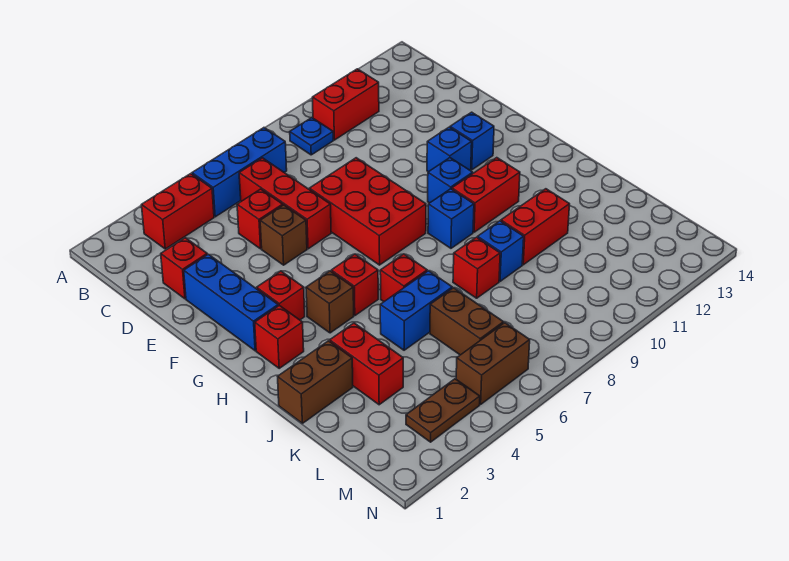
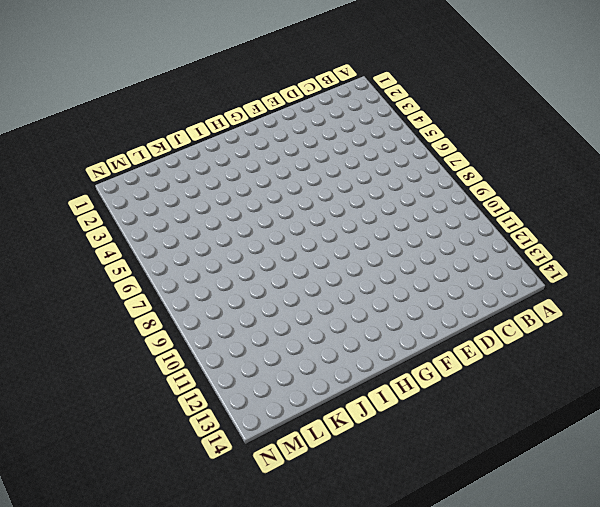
none -> red brick B3:B4 level 1
none -> blue brick B5:B7 level 1
none -> blue plate B9 level 1

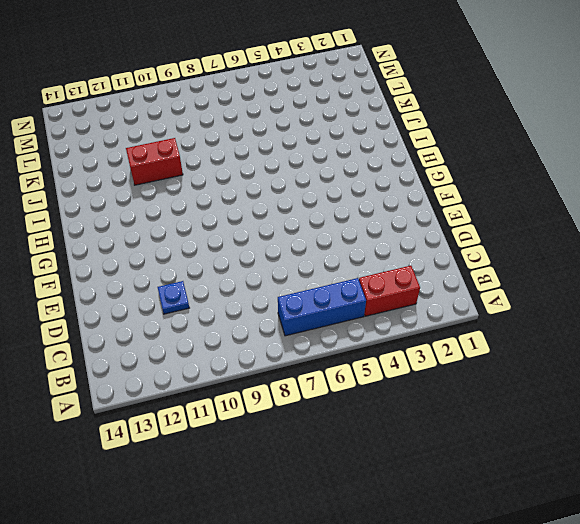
blue plate D11 level 1 -> blue plate B9 level 1
none -> red brick B10:B11 level 1
none -> red brick C6:E6 level 1
none -> red brick D2 level 1

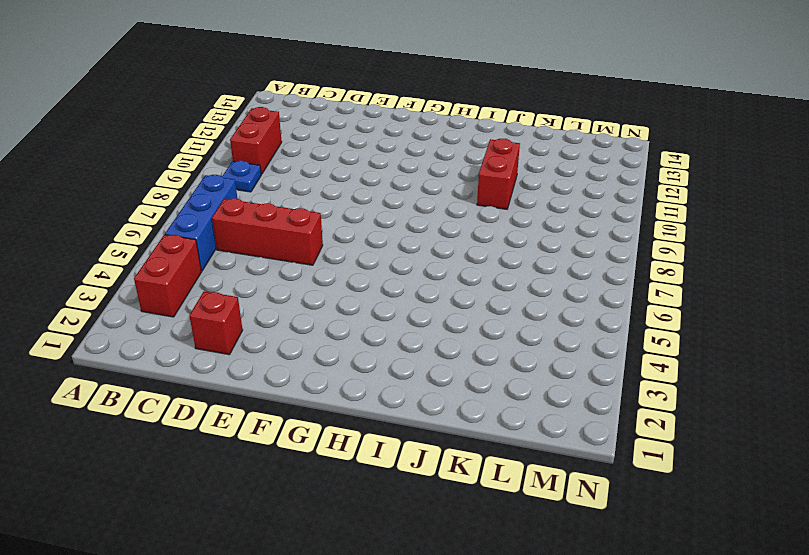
none -> red brick D5 level 1
none -> blue brick E2:G2 level 1
none -> brown brick E5 level 1

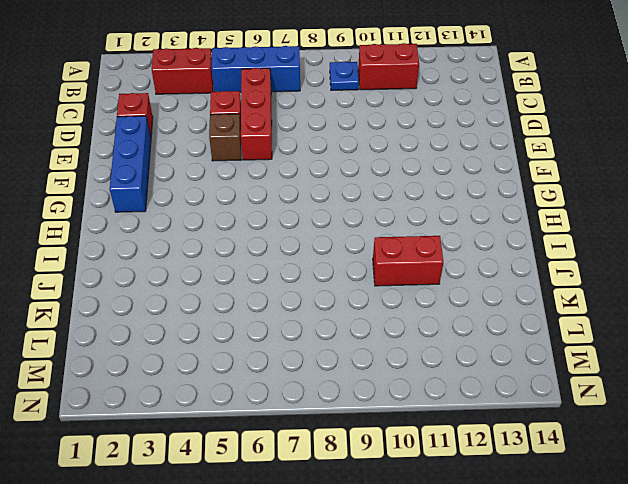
none -> red brick E7:G8 level 1
none -> blue brick F11 level 1
none -> blue brick F12 level 1

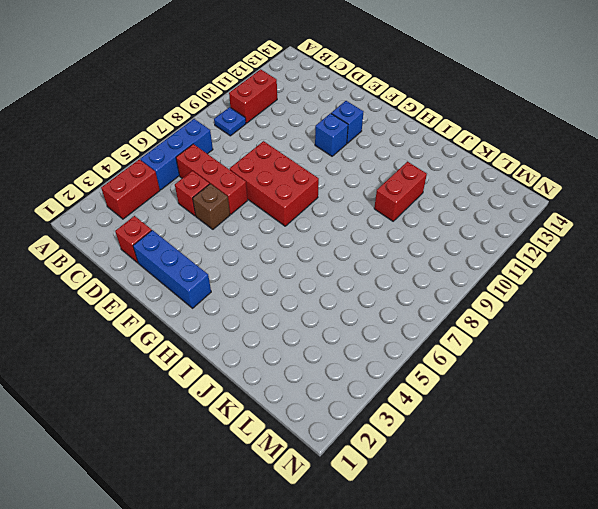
none -> red brick G3 level 1
none -> blue brick G10 level 1
none -> red brick H2 level 1

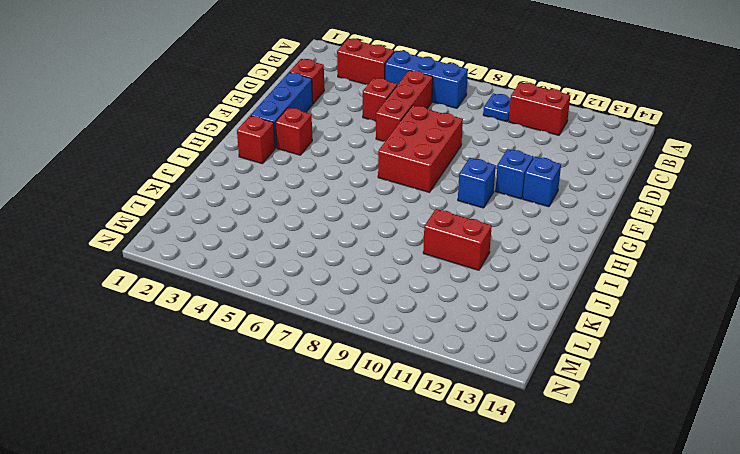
none -> brown brick E5 level 1
none -> brown brick H4 level 1
none -> red brick H5 level 1

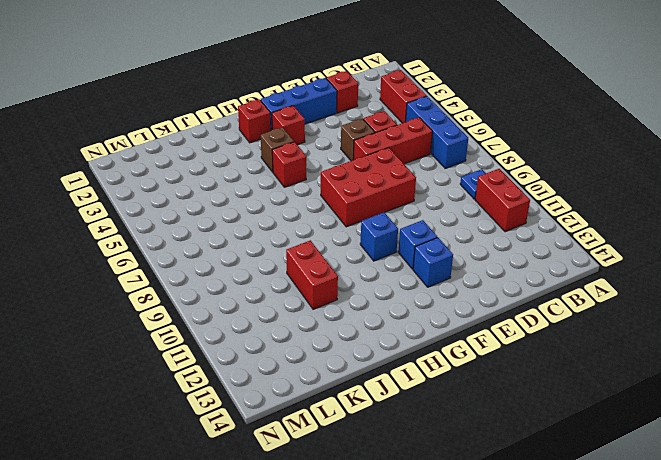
none -> blue brick H9 level 1
none -> red brick H10:H11 level 1
none -> red brick I6 level 1

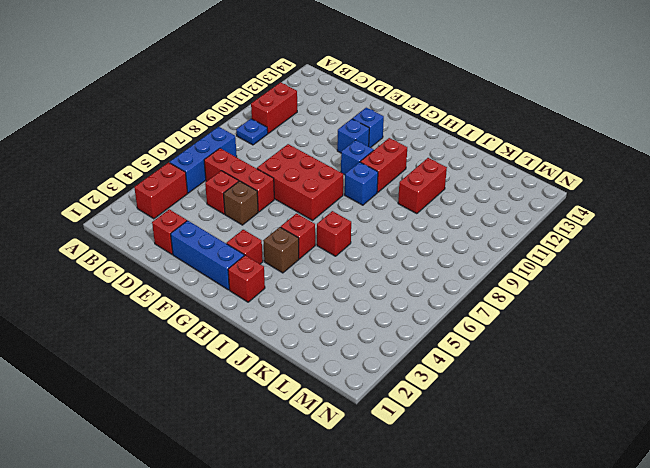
none -> brown brick J1:J2 level 1
none -> red brick J3:K3 level 1
none -> blue brick J5:J6 level 1

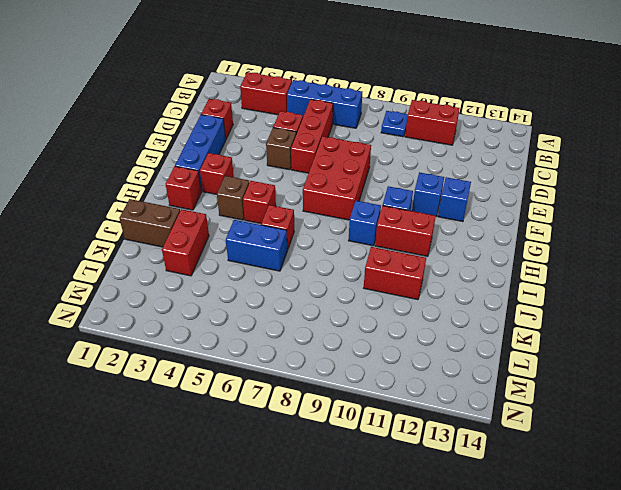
none -> red brick J8 level 1
none -> blue brick J9 level 1
none -> brown brick K6:L6 level 1

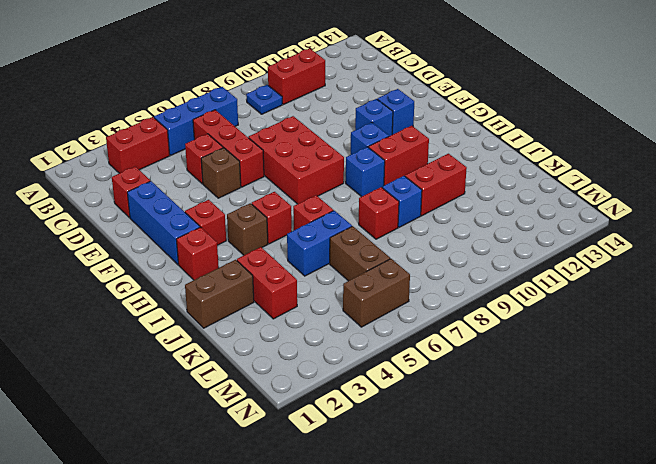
none -> brown plate M3:M4 level 1

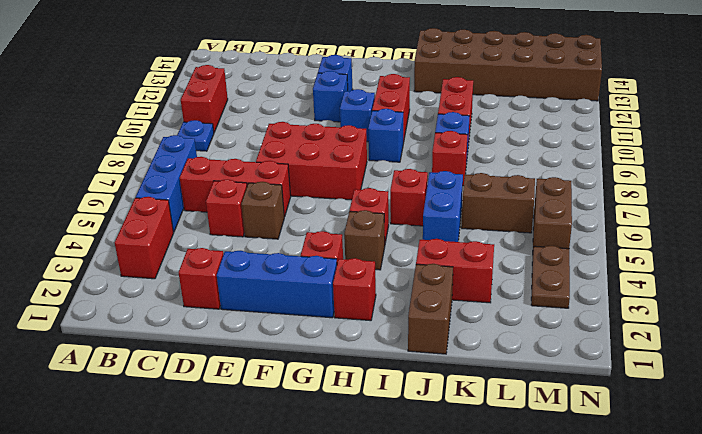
brown brick I13:N14 level 1 -> none

